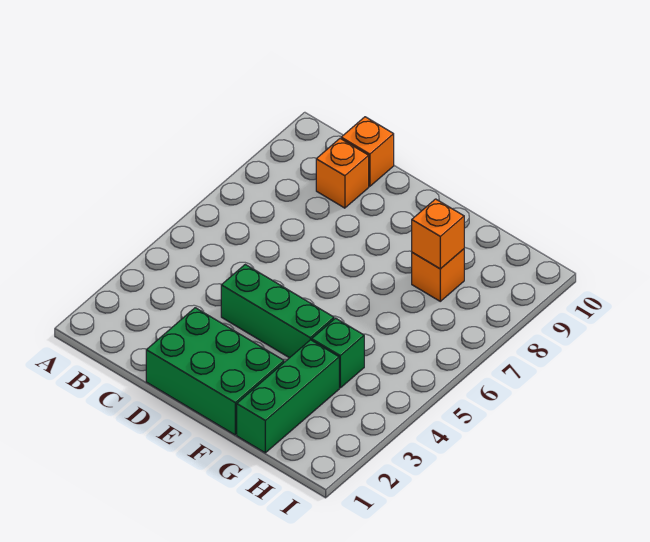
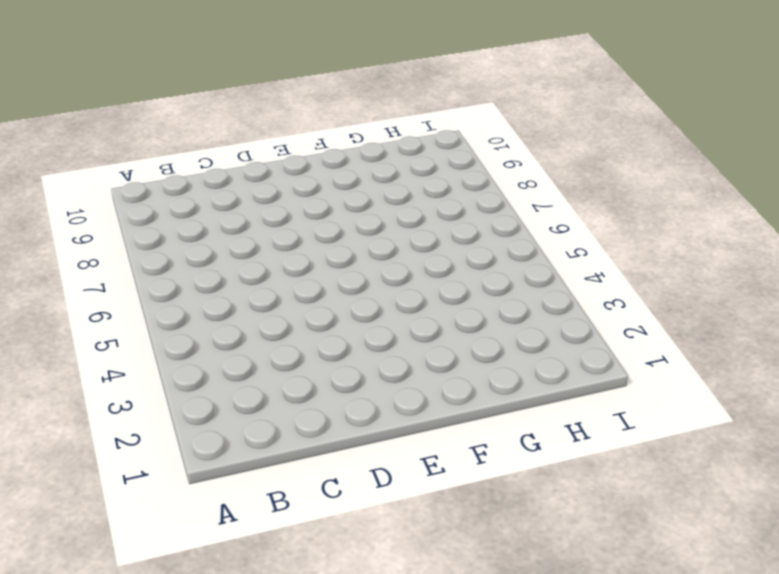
none -> orange brick C9 level 1
none -> orange brick C10 level 1

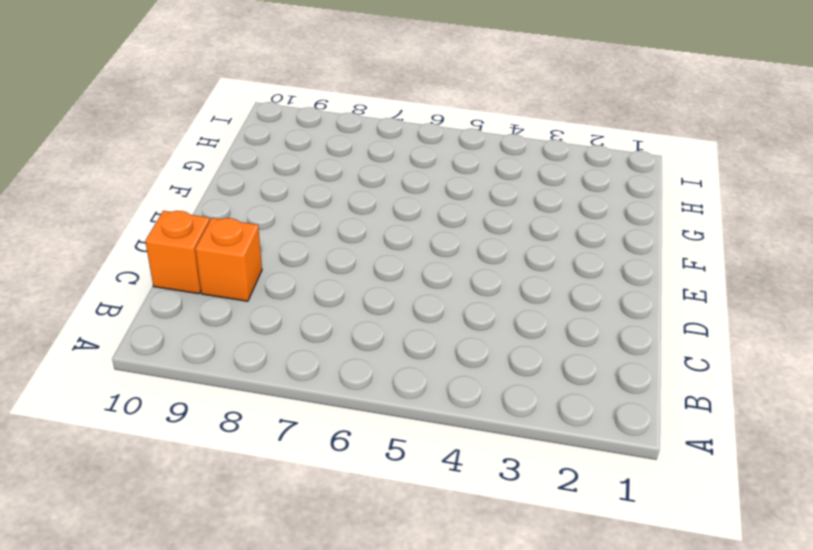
none -> green brick D1:F2 level 1
none -> green brick D4:F4 level 1

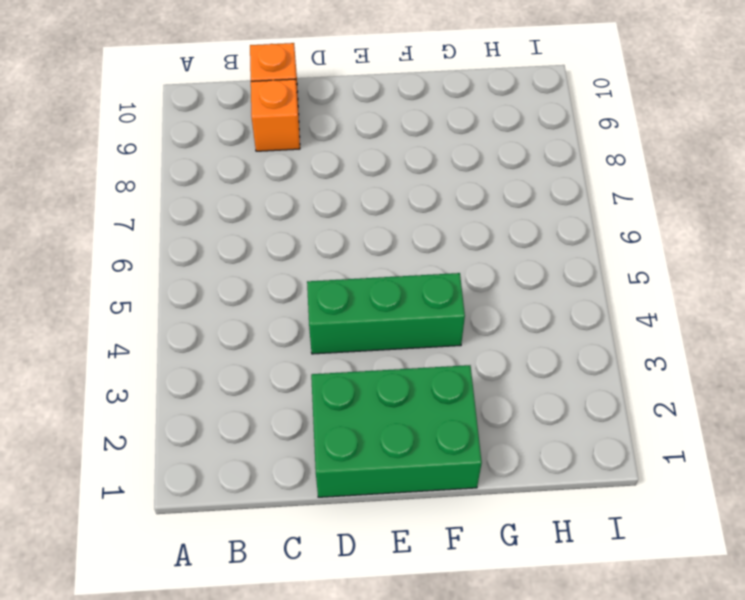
none -> green brick G1:G3 level 1
none -> green brick G4 level 1

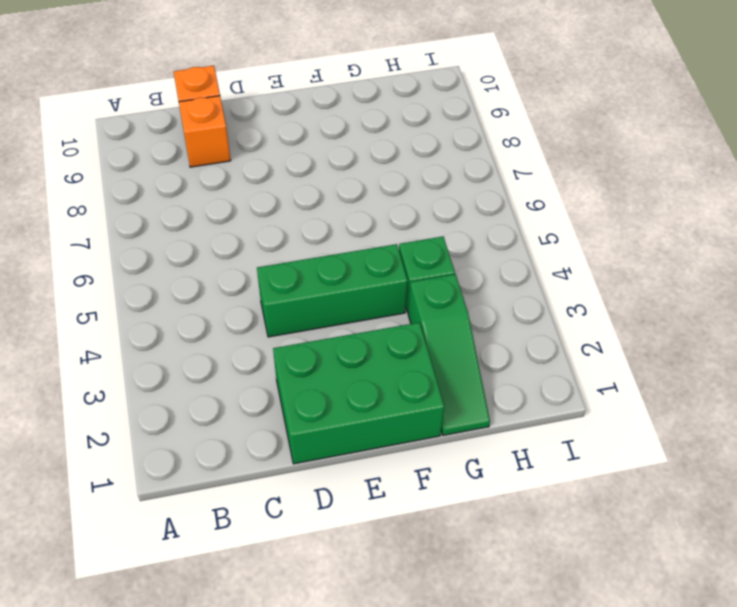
green slope G1:G3 level 1 top 3 -> green brick G1:G3 level 1
none -> orange brick G8 level 1
none -> orange brick G8 level 2

